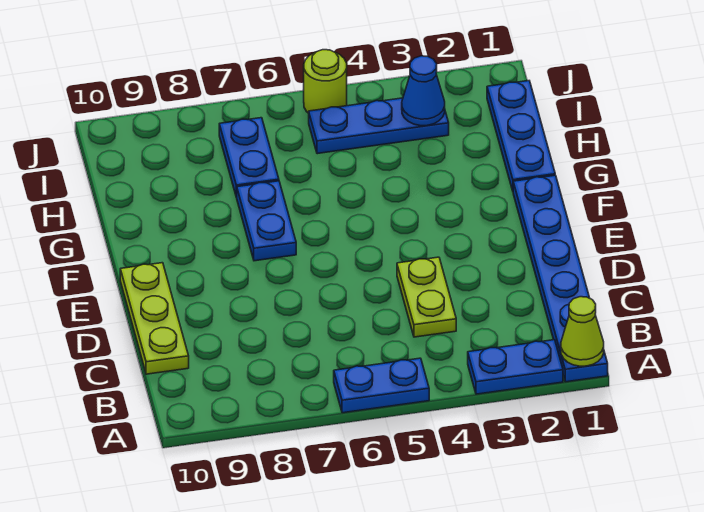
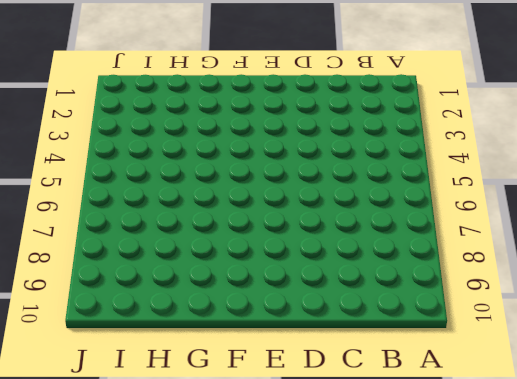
none -> blue plate A1:F1 level 1
none -> blue plate A2:A3 level 1
none -> blue plate A5:A6 level 1

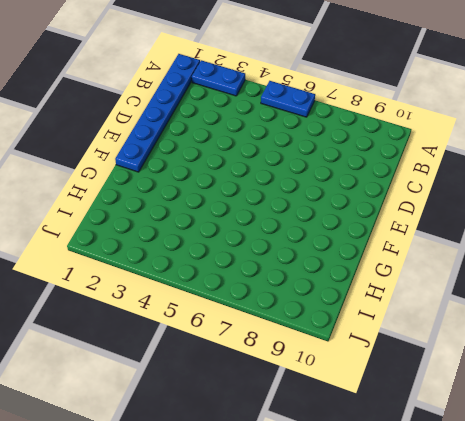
none -> lime plate C4:D4 level 1
none -> lime plate C10:E10 level 1
none -> blue plate F7:G7 level 1

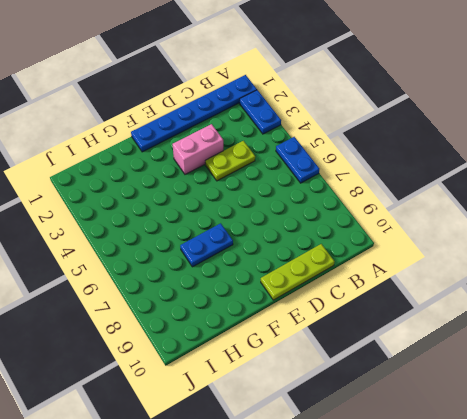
pink brick D3:E3 level 1 -> none
none -> blue plate G1:I1 level 1
none -> blue plate H7:I7 level 1
none -> blue plate I3:I5 level 1

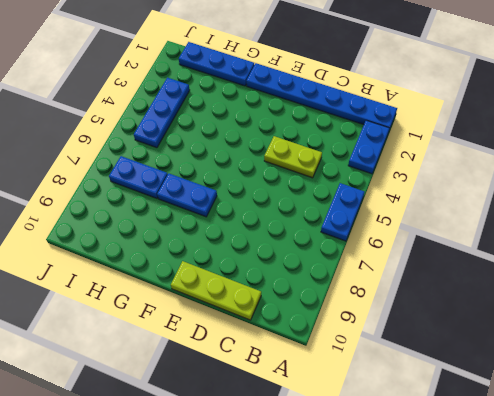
none -> lime round brick J5 level 1
none -> lime cone A1 level 2
none -> blue cone I3 level 2

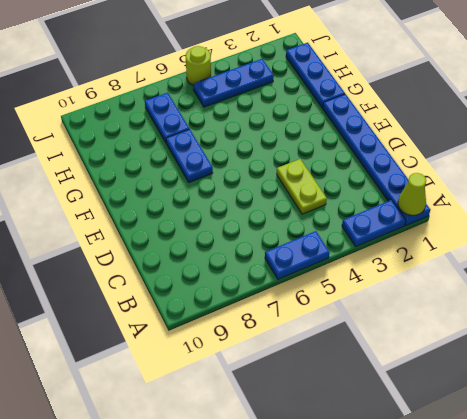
none -> lime plate C10:E10 level 1
none -> blue cone I3 level 2

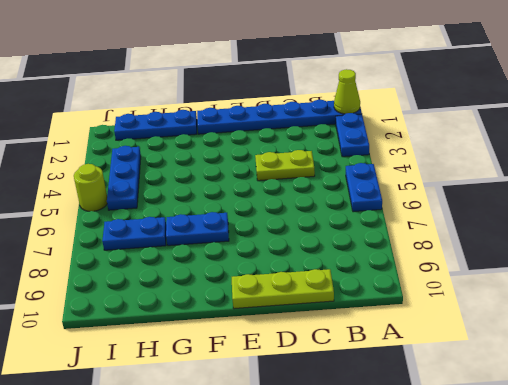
none -> blue cone I3 level 2

